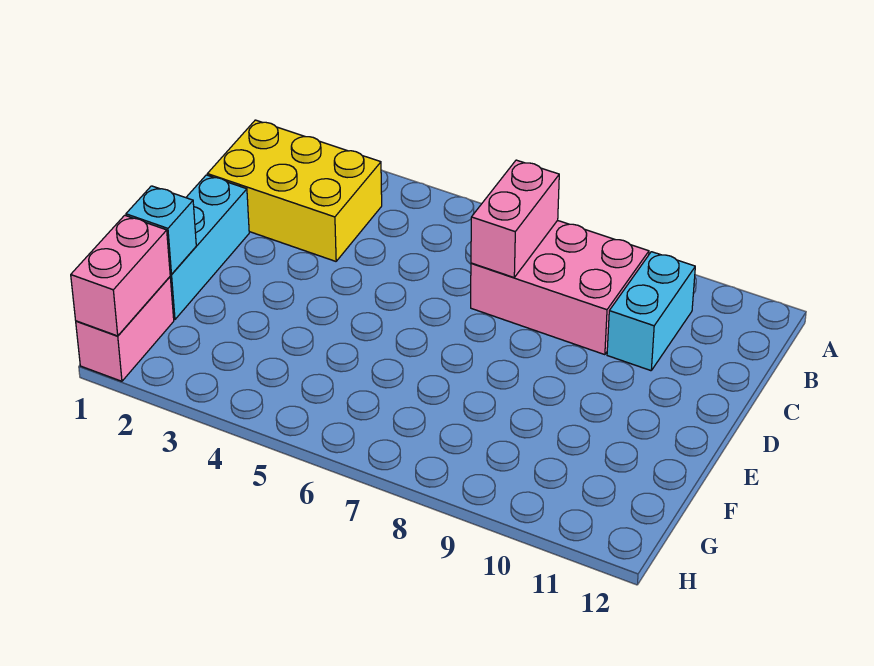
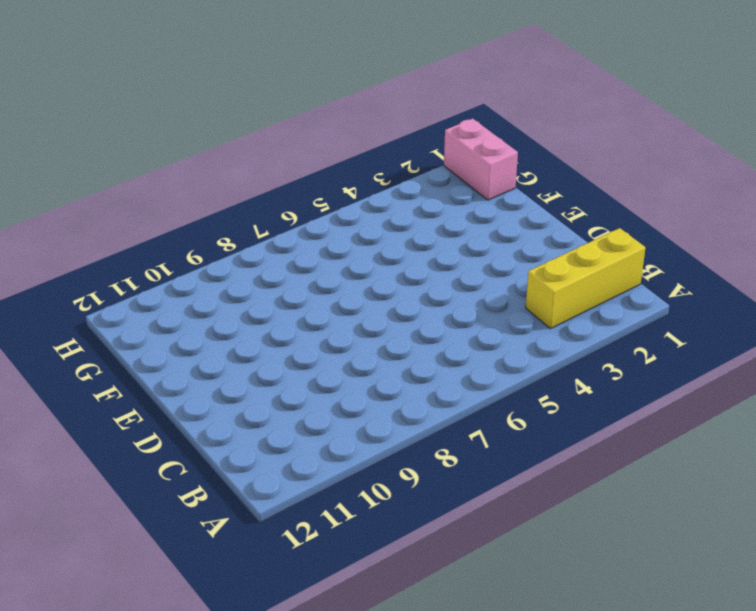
yellow brick B1:B3 level 1 -> yellow brick B1:C3 level 1
none -> pink brick B7:C9 level 1
none -> cyan brick B10:C10 level 1

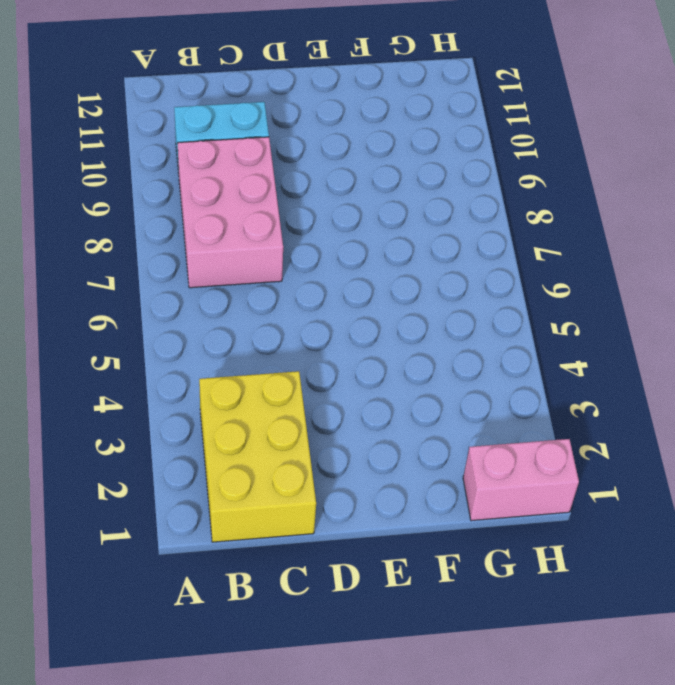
none -> cyan brick D1:F1 level 1
none -> pink brick B7:C7 level 2

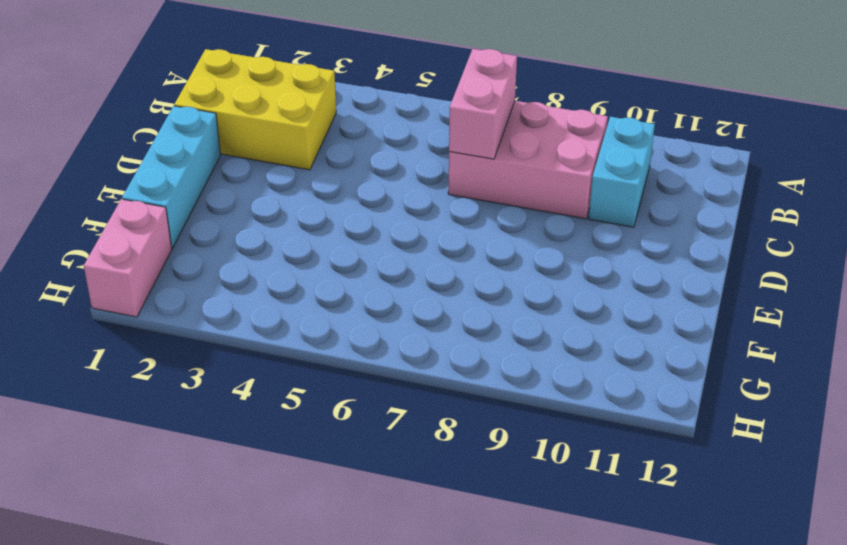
none -> cyan brick F1 level 2
none -> pink brick G1:H1 level 2

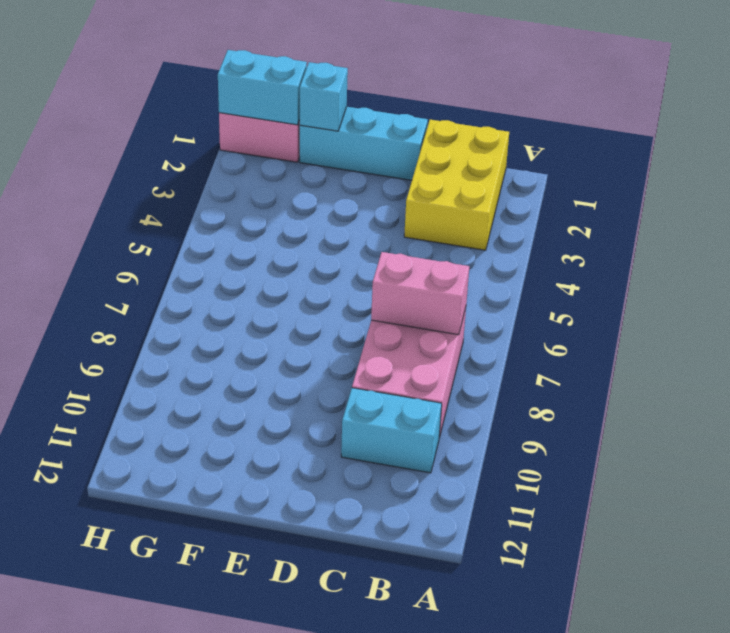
cyan brick G1:H1 level 2 -> pink brick G1:H1 level 2

